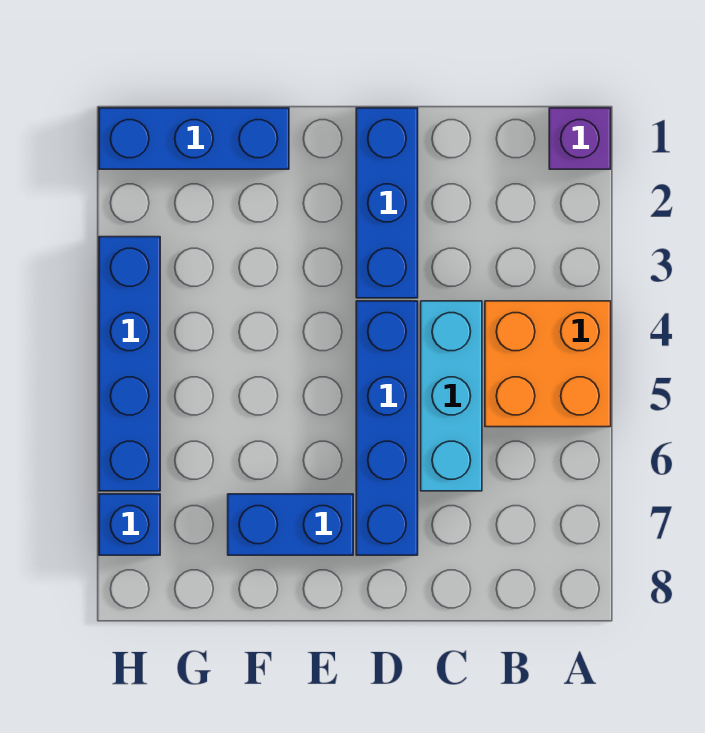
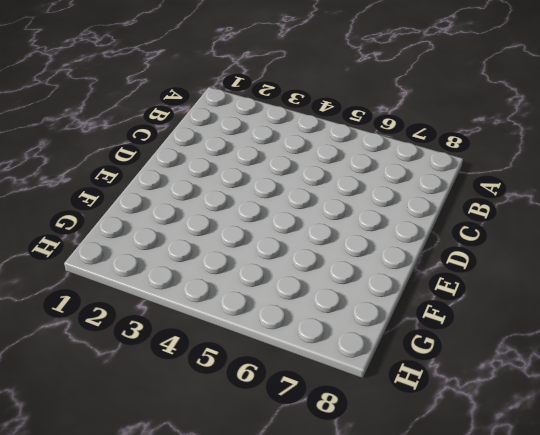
none -> purple brick A1 level 1
none -> orange brick A4:B5 level 1

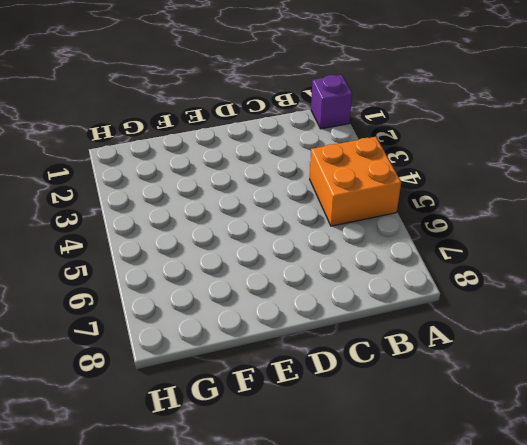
none -> cyan brick C4:C6 level 1
none -> blue brick D1:D3 level 1

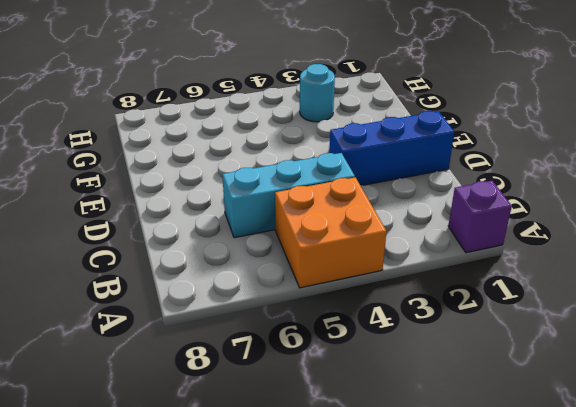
cyan round brick G3 level 1 -> none
none -> blue brick D4:D7 level 1
none -> blue brick E7:F7 level 1

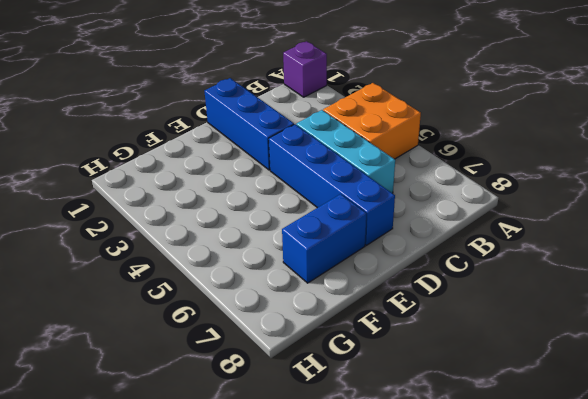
none -> blue brick F1:H1 level 1
none -> blue brick H3:H6 level 1

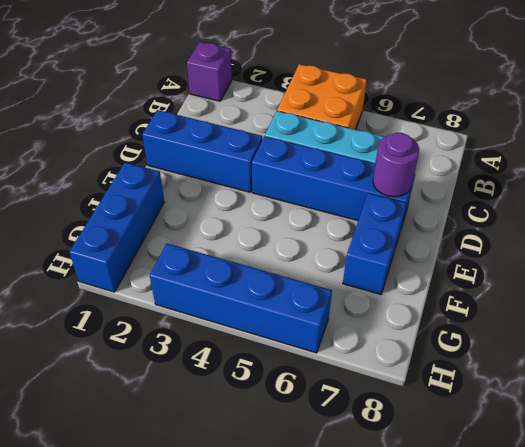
purple round brick D7 level 2 -> none
none -> blue brick H7 level 1

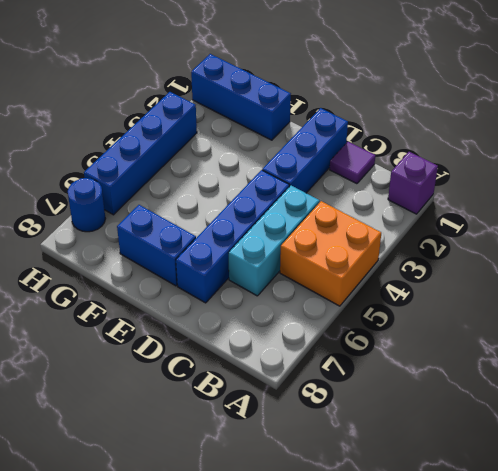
purple tile C1 level 1 -> none
blue round brick H7 level 1 -> blue brick H7 level 1

